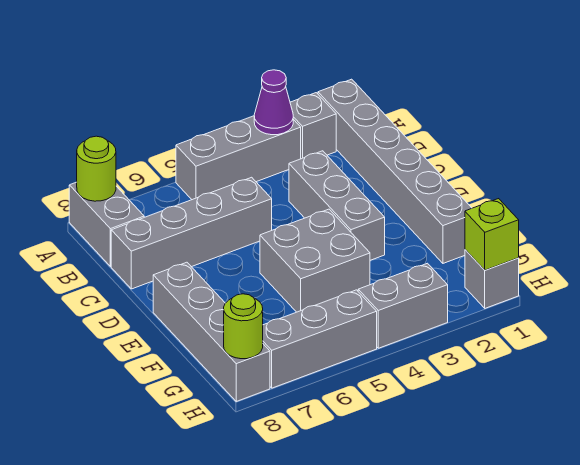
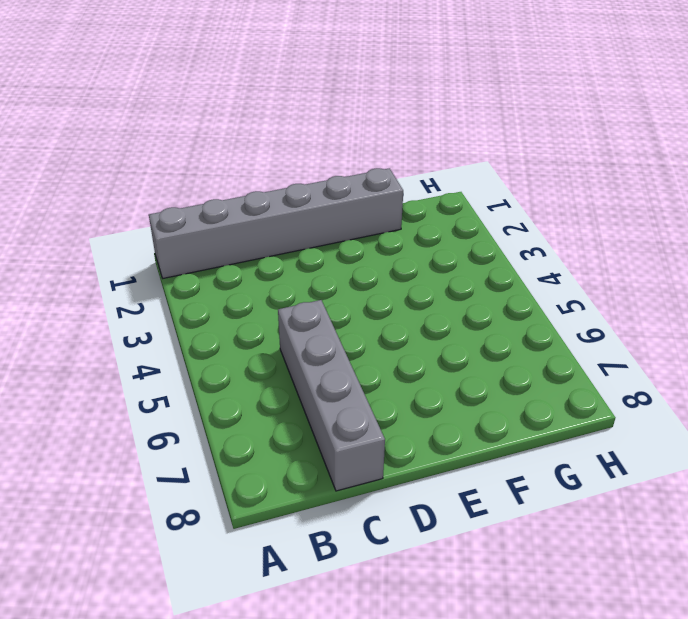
none -> grey brick A2 level 1
none -> grey brick A3:A5 level 1
none -> grey brick A8:B8 level 1

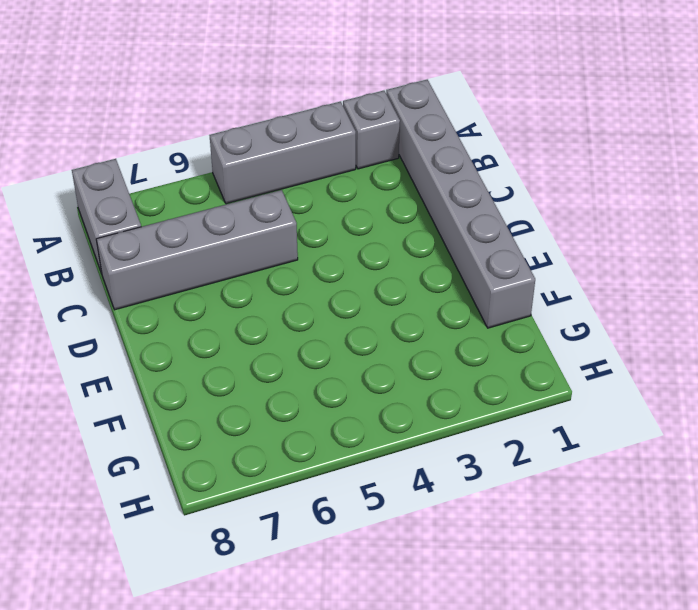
none -> grey brick C3:E3 level 1
none -> grey brick E4:F5 level 1
none -> grey brick E8:H8 level 1

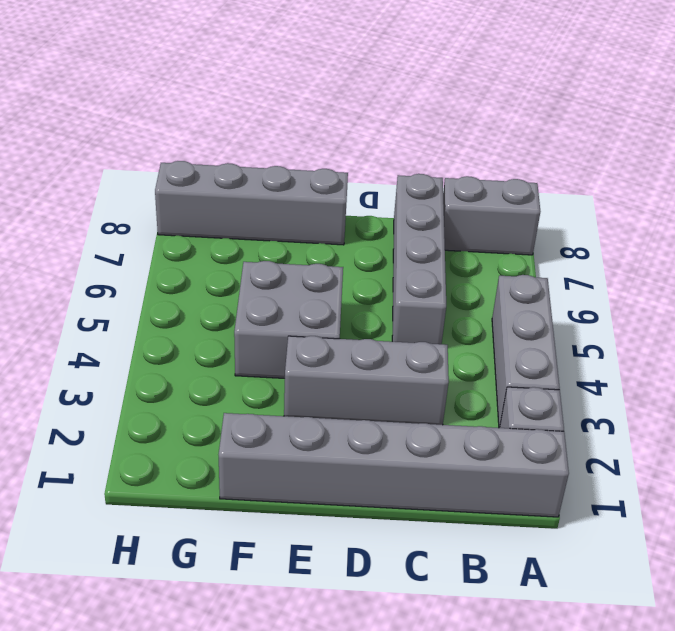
none -> grey brick H1 level 1
none -> grey brick H3:H4 level 1
none -> grey brick H5:H7 level 1

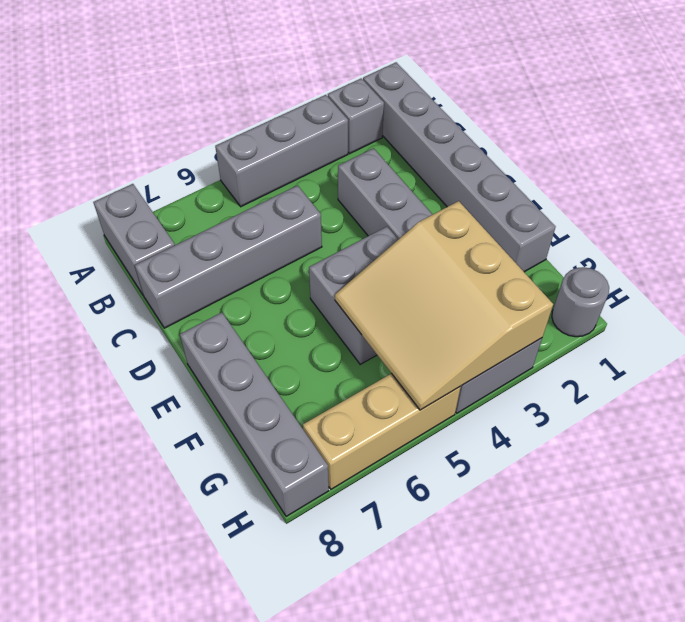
tan slope F3:H5 level 2 top 3 -> none
grey round brick H1 level 1 -> grey brick H1 level 1
tan brick H5:H7 level 1 -> grey brick H5:H7 level 1
none -> purple cone A3 level 2
none -> lime round brick A8 level 2
none -> lime brick H1 level 2

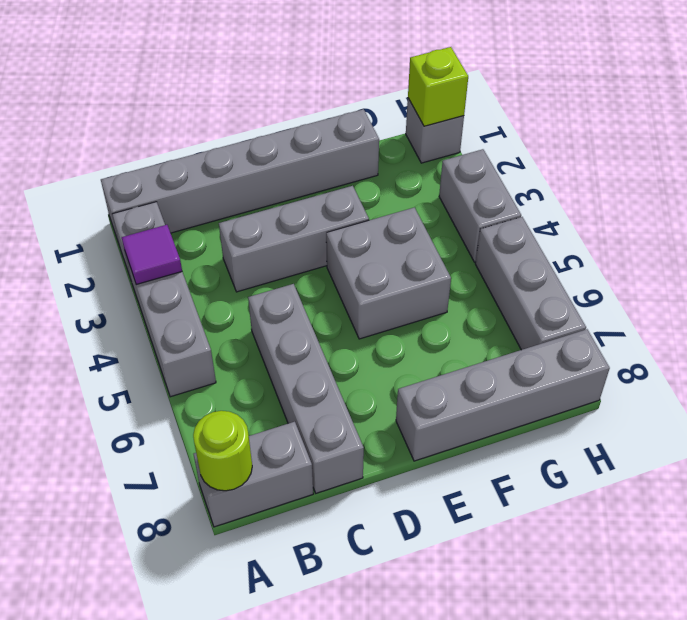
purple tile A3 level 2 -> purple cone A3 level 2
none -> lime round brick H8 level 2

